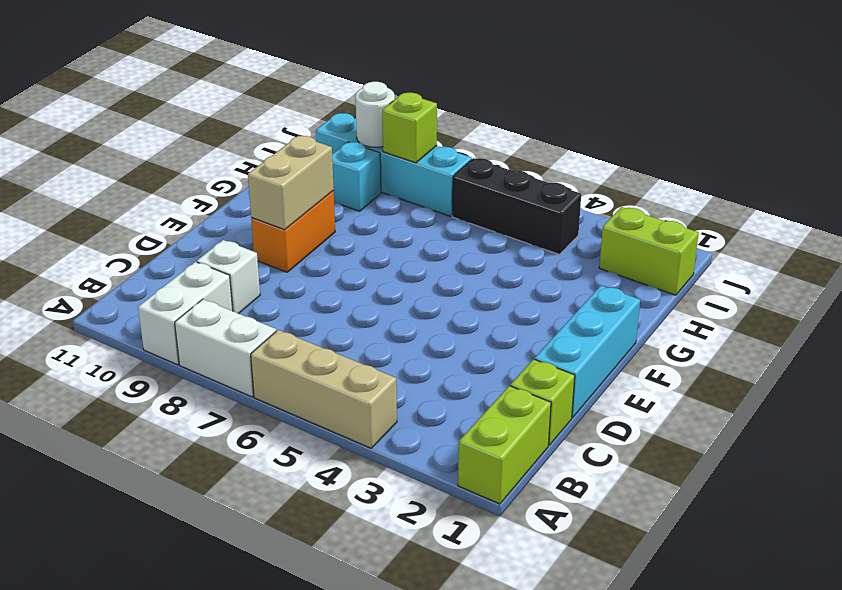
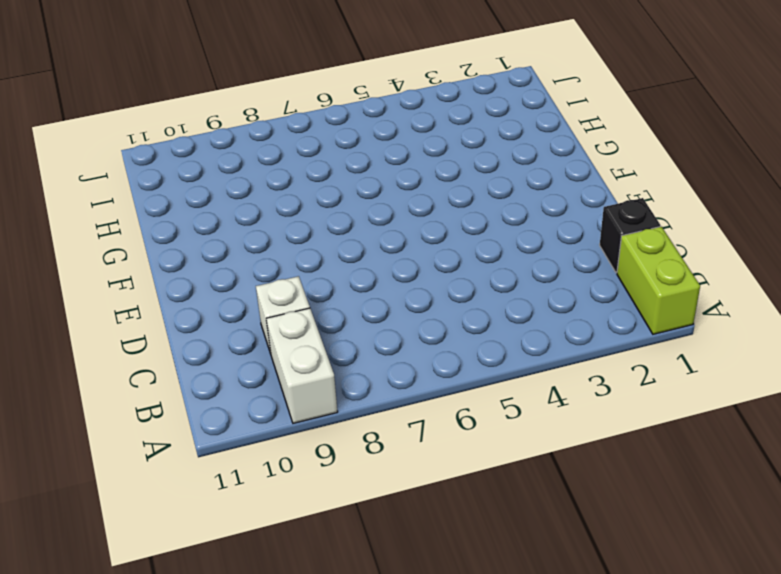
black brick C1 level 1 -> lime brick C1 level 1
none -> tan brick A4:A6 level 1
none -> white brick A7:A8 level 1
none -> cyan brick D1:F1 level 1

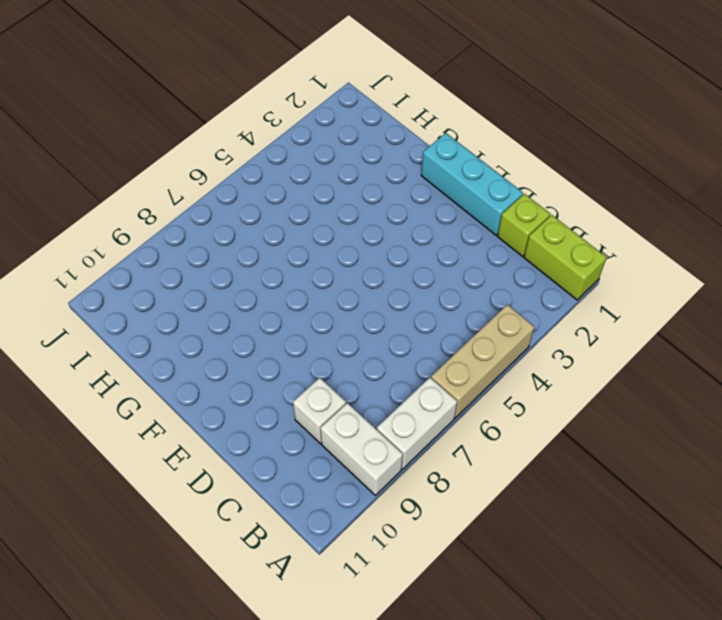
none -> orange brick E9:F9 level 1
none -> cyan brick H9 level 1
none -> lime brick I1:I2 level 1

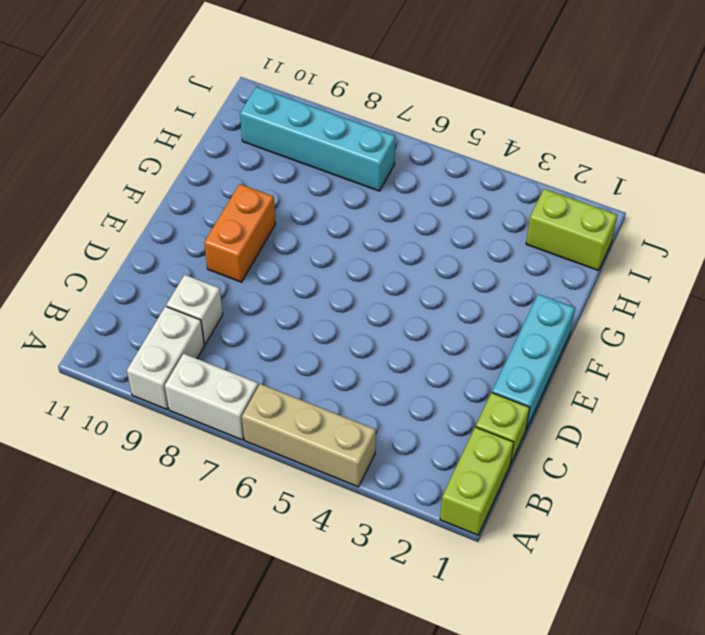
none -> cyan brick H9 level 1
none -> black brick I4:I6 level 1
none -> tan brick E9:F9 level 2

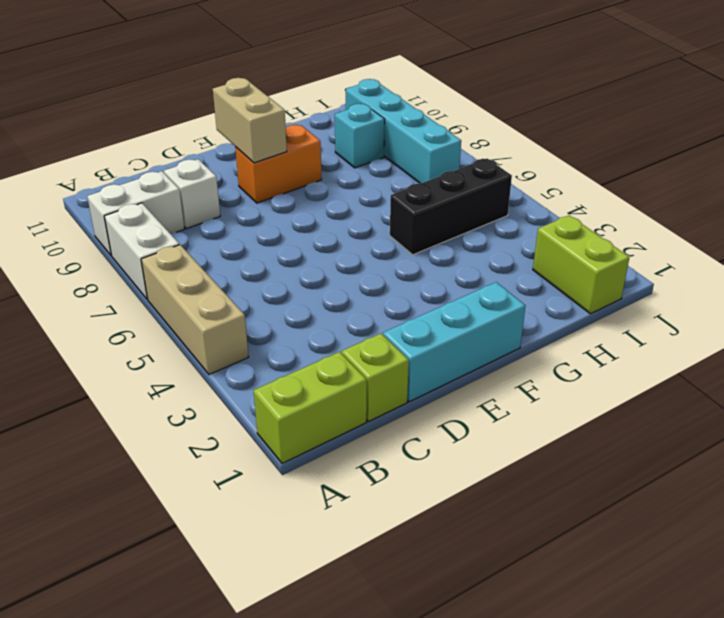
tan brick E9:E10 level 2 -> tan brick E9:F9 level 2
black brick G5:I5 level 1 -> black brick I4:I6 level 1
none -> lime brick I8 level 2
none -> white round brick I9 level 2

